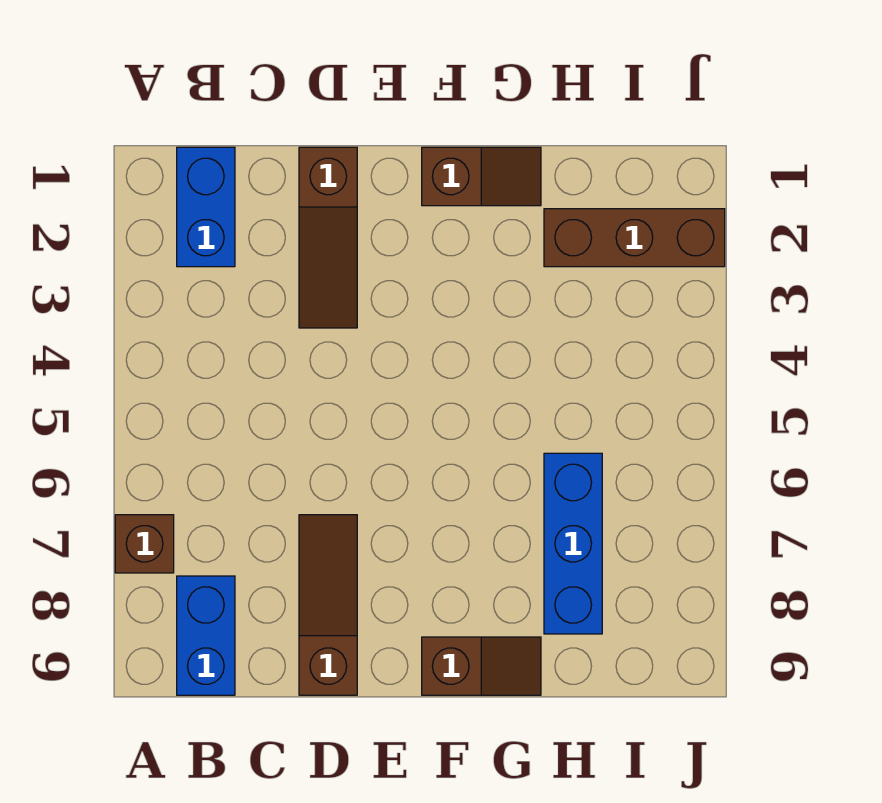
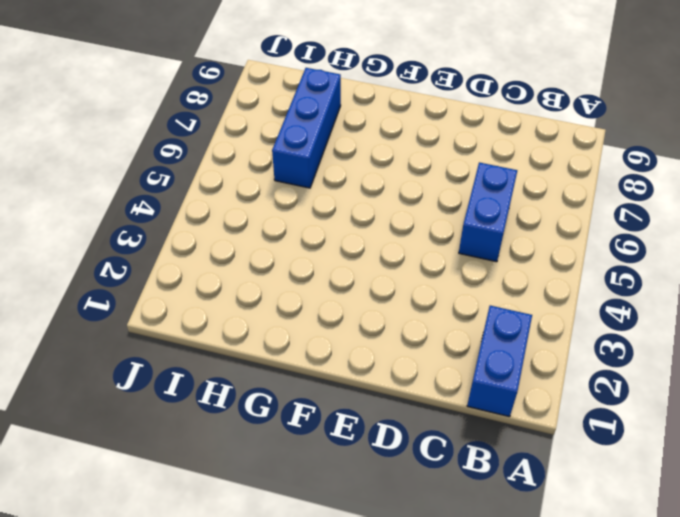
blue brick C5:C6 level 1 -> blue brick B8:B9 level 1
none -> brown brick A7 level 1
none -> brown slope D1:D3 level 1 top 1

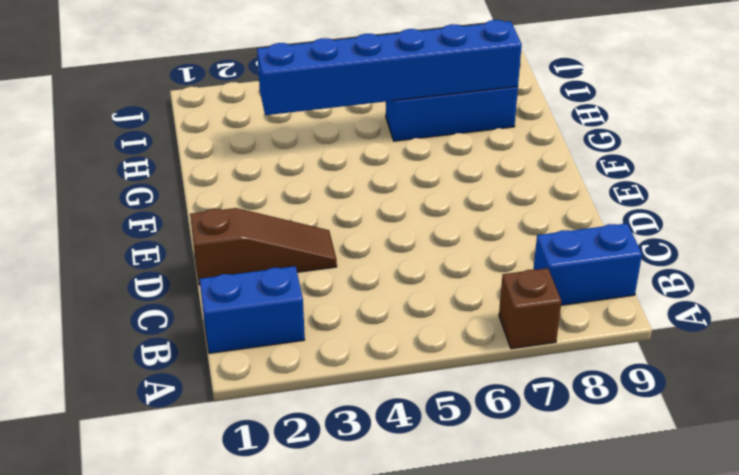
blue brick H3:H8 level 2 -> none
none -> brown slope D7:D9 level 1 top 9
none -> brown slope F1:G1 level 1 top F

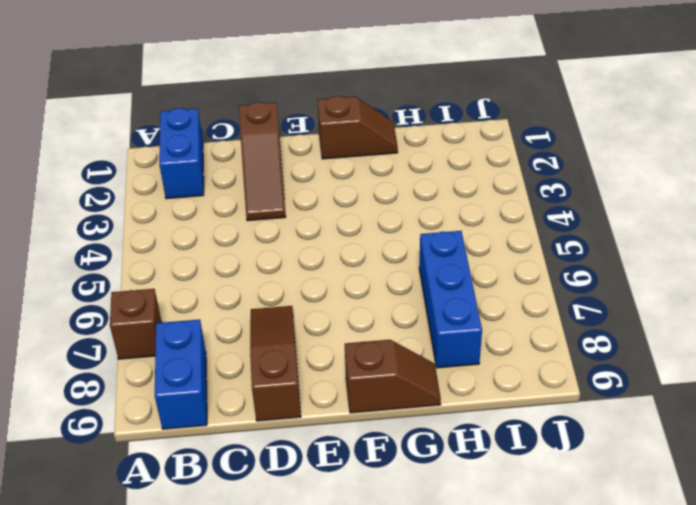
none -> brown brick H2:J2 level 1

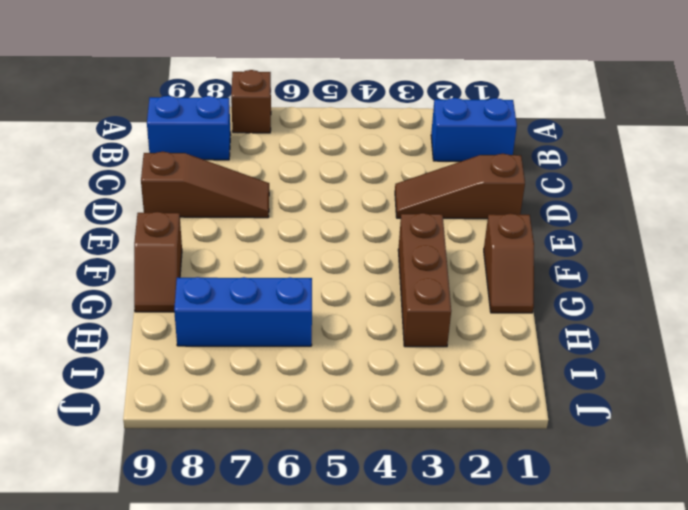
brown brick F3:H3 level 1 -> brown brick H2:J2 level 1

